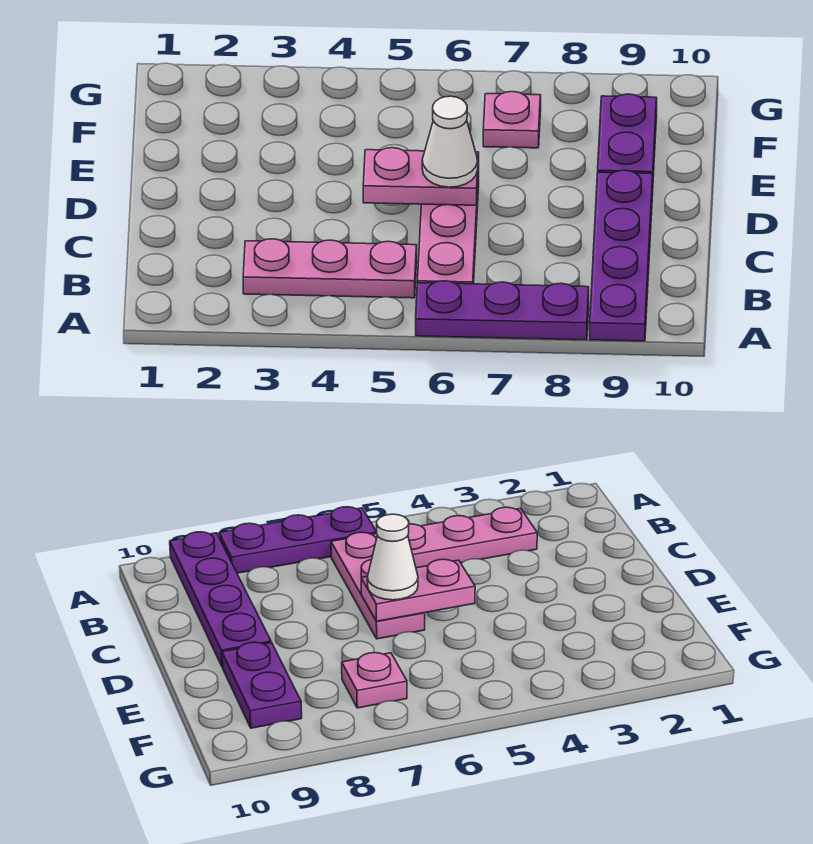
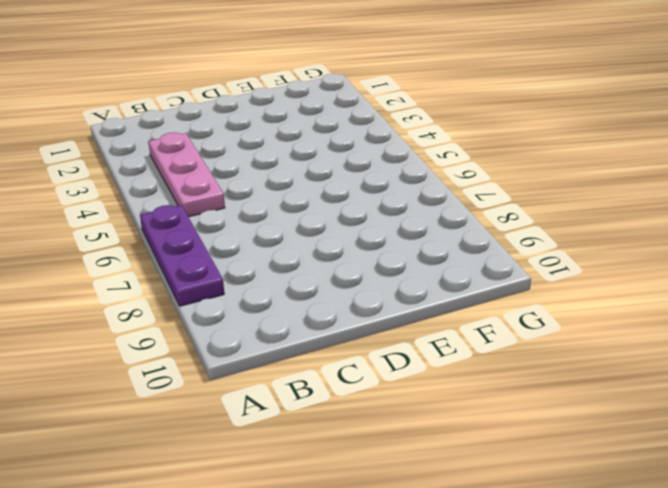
none -> purple plate A9:D9 level 1
none -> pink plate B6:D6 level 1

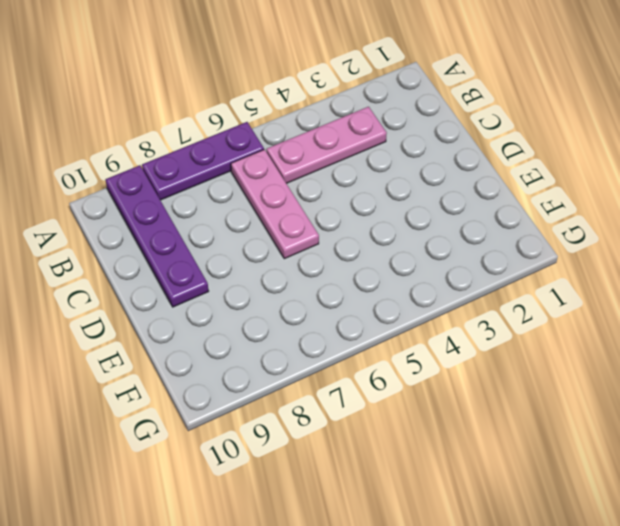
none -> purple plate E9:F9 level 1
none -> pink plate F7 level 1

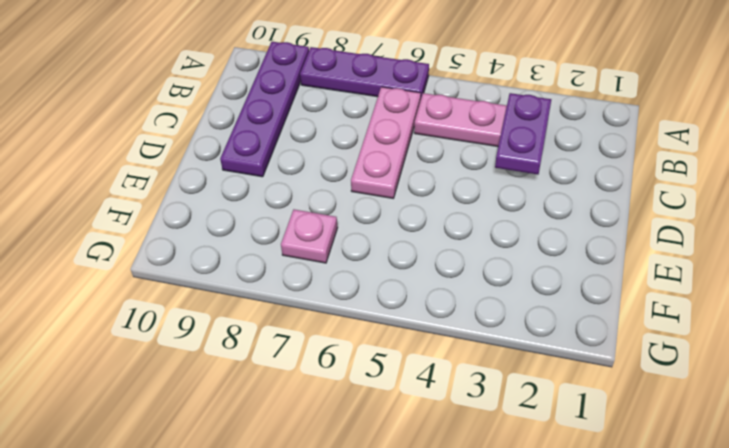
purple plate B3:C3 level 2 -> purple plate E9:F9 level 1
none -> pink plate D5:D6 level 2
none -> white cone D6 level 3

